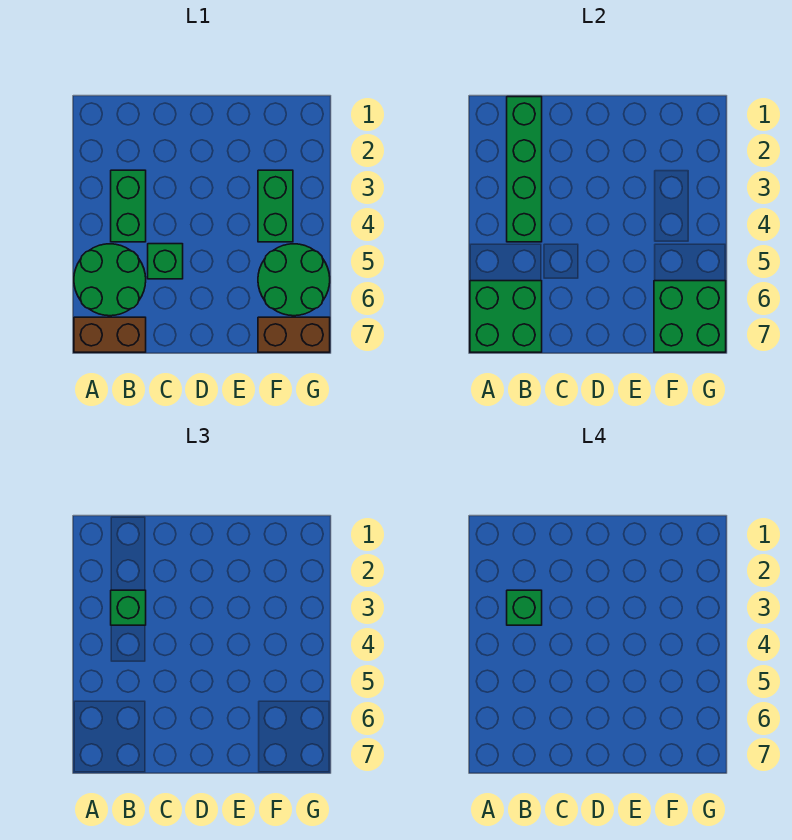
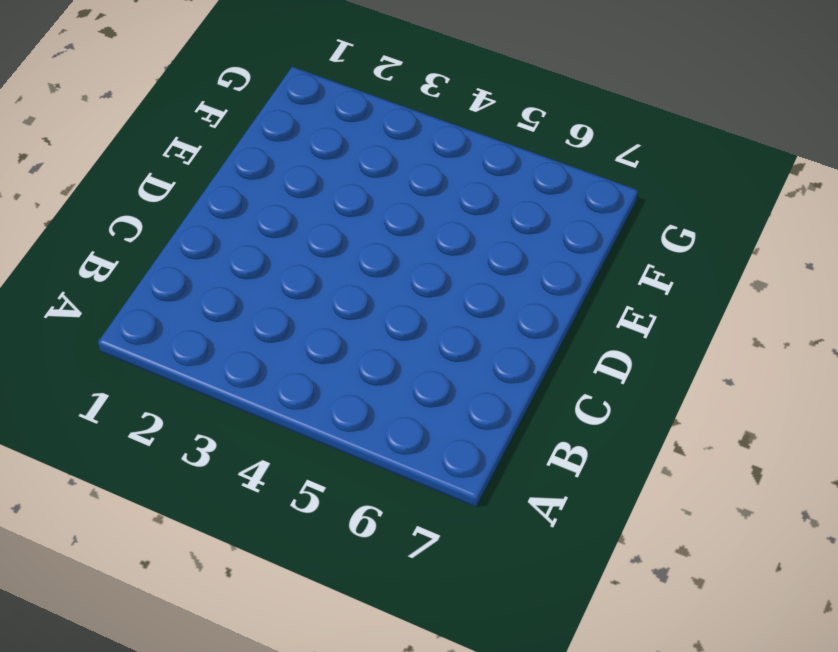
none -> green round brick A5:B6 level 1
none -> brown brick A7:B7 level 1
none -> green brick B3:B4 level 1

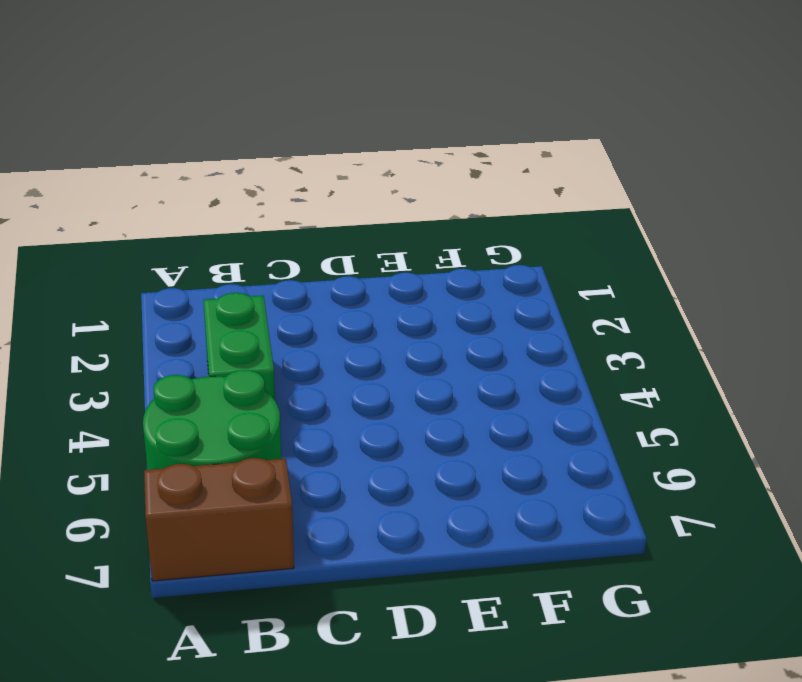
none -> green brick C5 level 1
none -> green brick F3:F4 level 1
none -> green round brick F5:G6 level 1

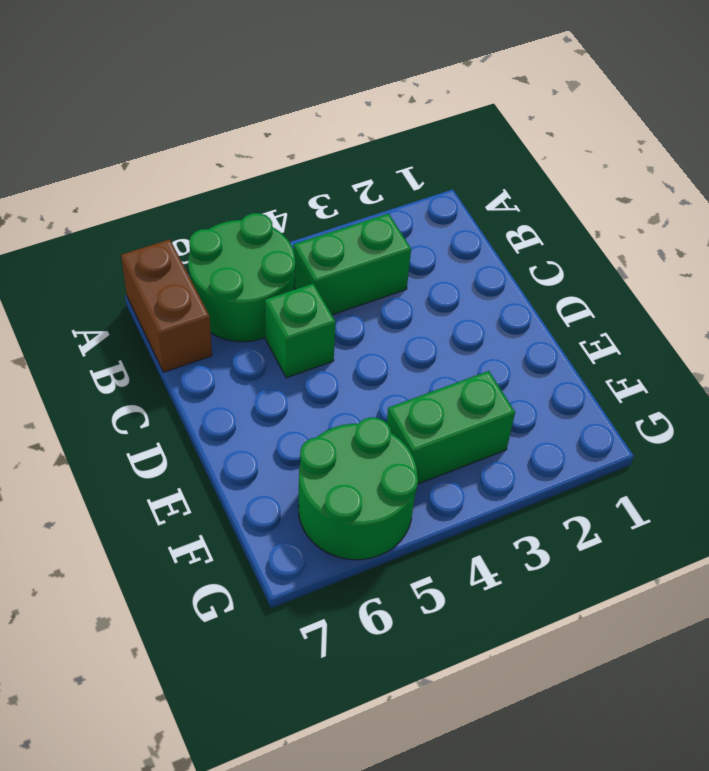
none -> brown brick F7:G7 level 1
none -> green brick A6:B7 level 2
none -> green brick B1:B4 level 2

